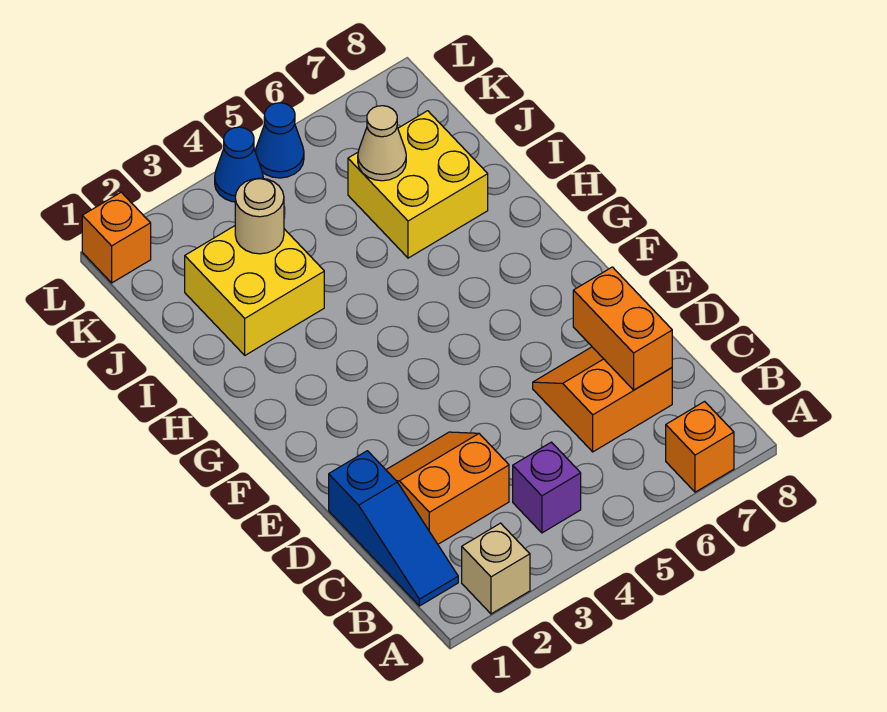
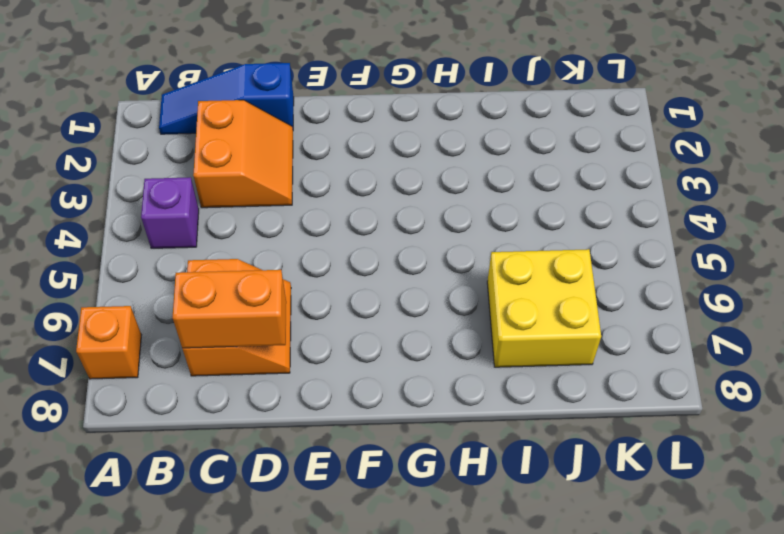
none -> tan brick A2 level 1
none -> yellow brick I2:J3 level 1
none -> orange brick L1 level 1

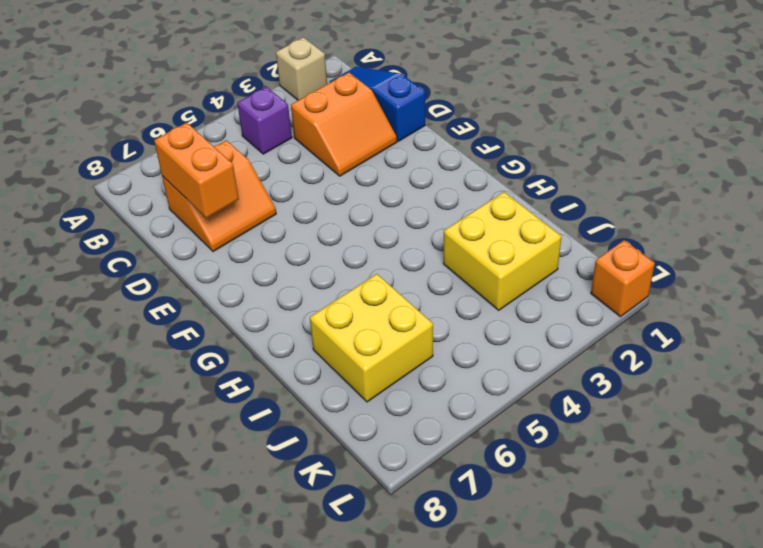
none -> orange brick A7 level 1
none -> blue cone L4 level 1
none -> blue cone L5 level 1

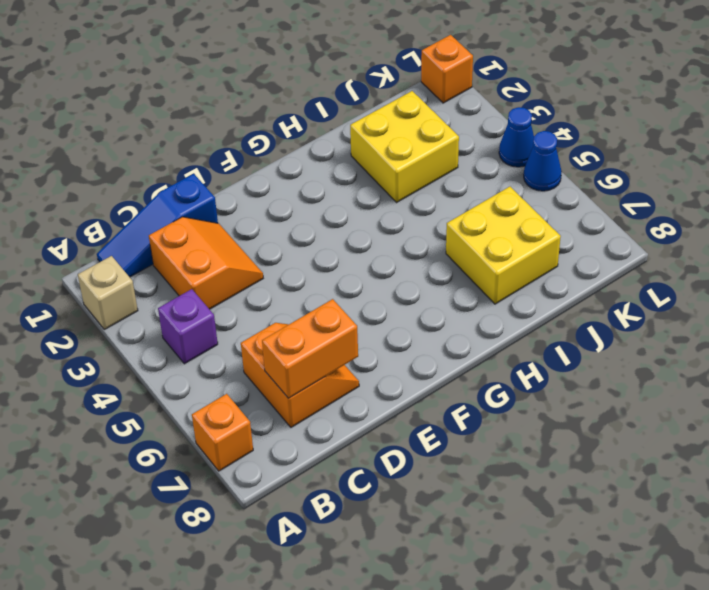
none -> tan round brick J3 level 2
none -> tan cone J6 level 2

